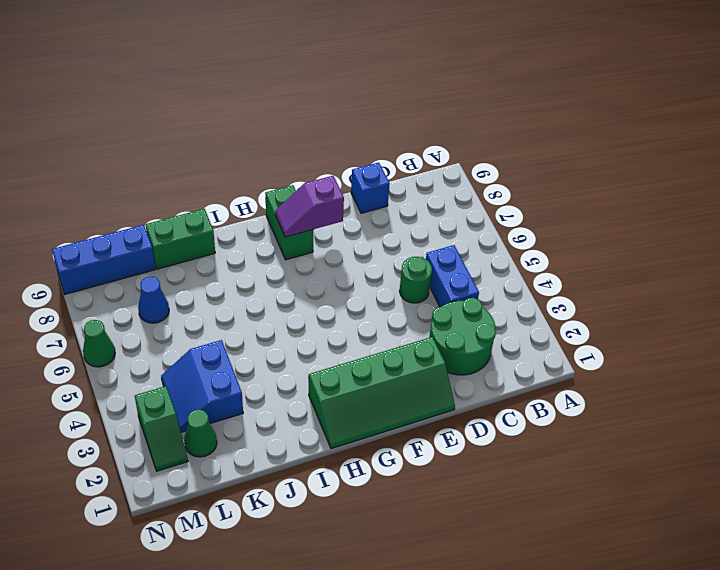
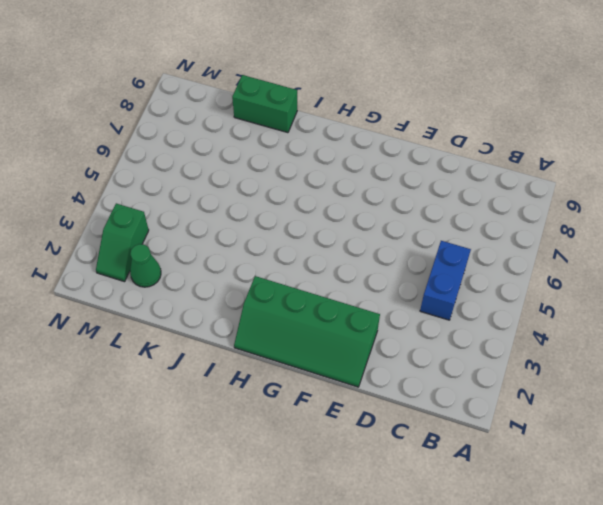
none -> green round brick C2:D3 level 1
none -> green round brick D5 level 1
none -> blue brick D9 level 1

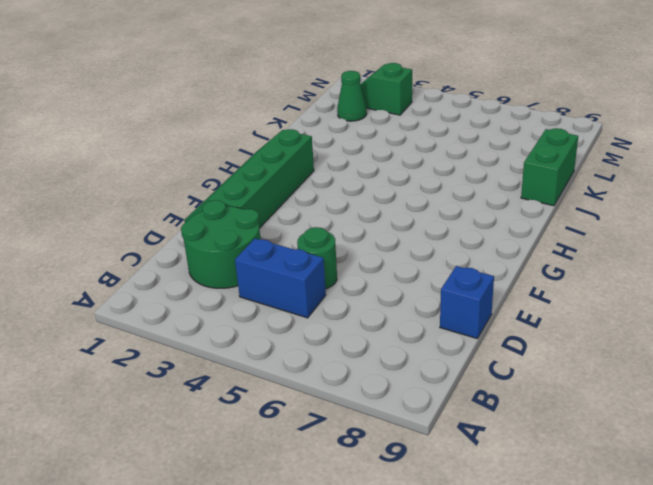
none -> green brick G8:G9 level 1
none -> blue slope K3:L4 level 1 top K
none -> blue cone L7 level 1

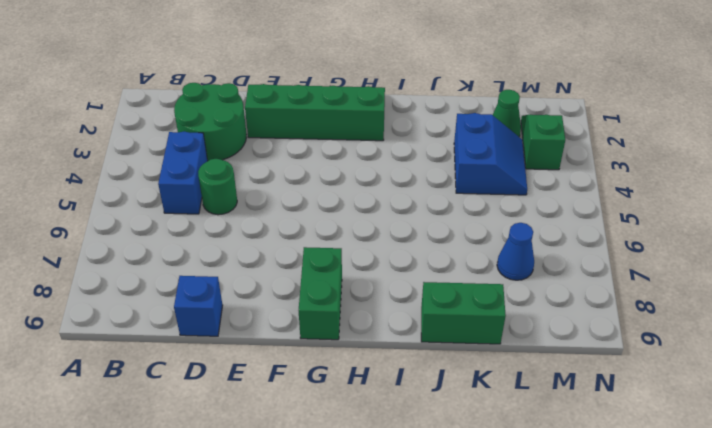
none -> blue brick L9:N9 level 1
none -> green cone N6 level 1
none -> purple slope F8:G8 level 2 top F

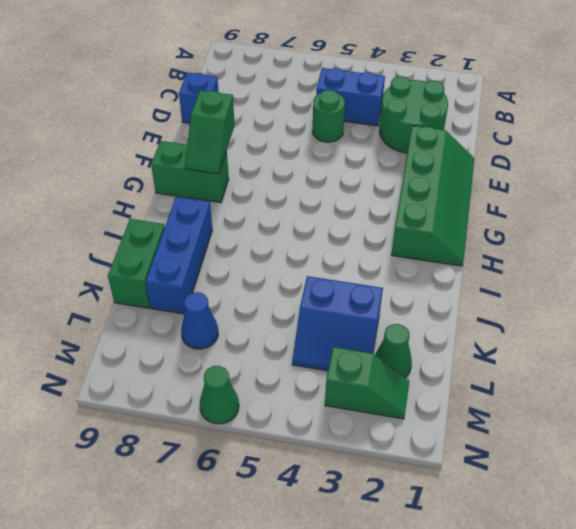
green slope F8:G8 level 2 top F -> purple slope F8:G8 level 2 top F
blue brick I8:K8 level 1 -> blue brick L9:N9 level 1

